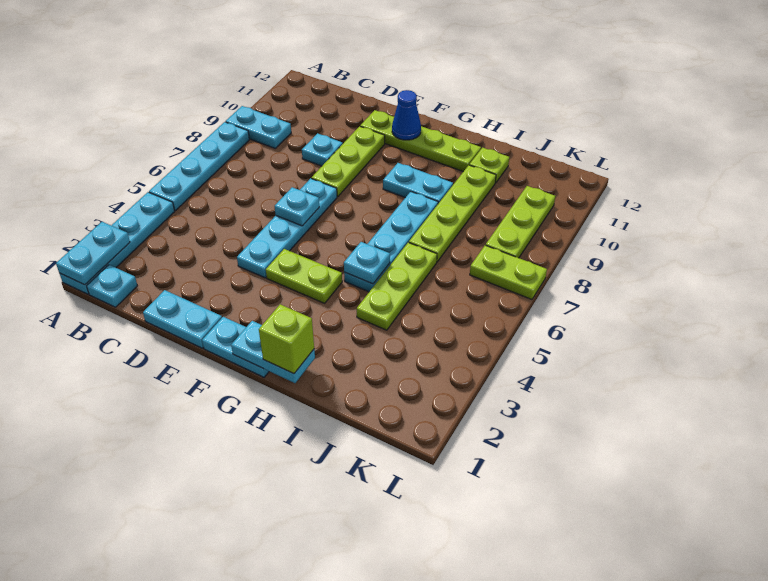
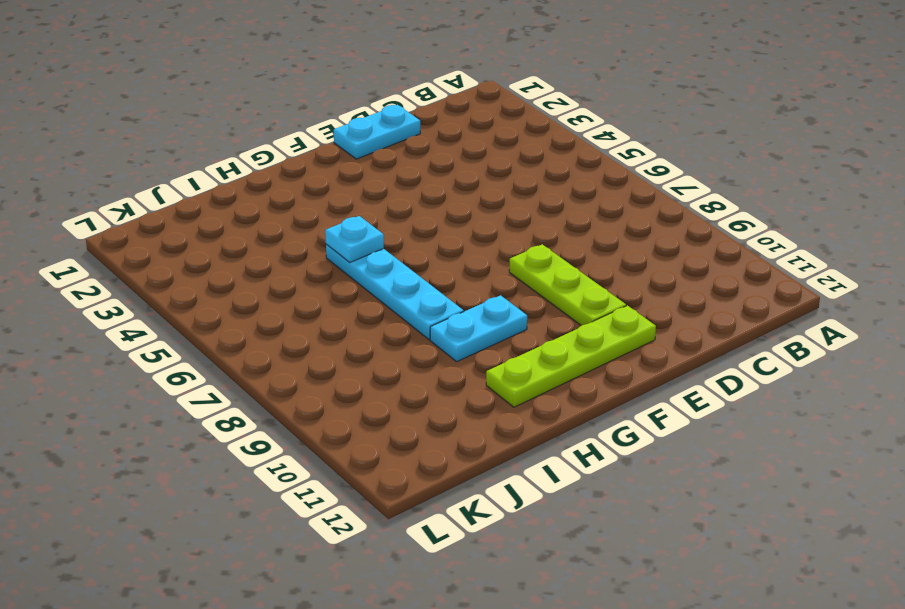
none -> cyan plate A1:A4 level 1
none -> cyan plate A5:A8 level 1
none -> cyan plate A9:B9 level 1

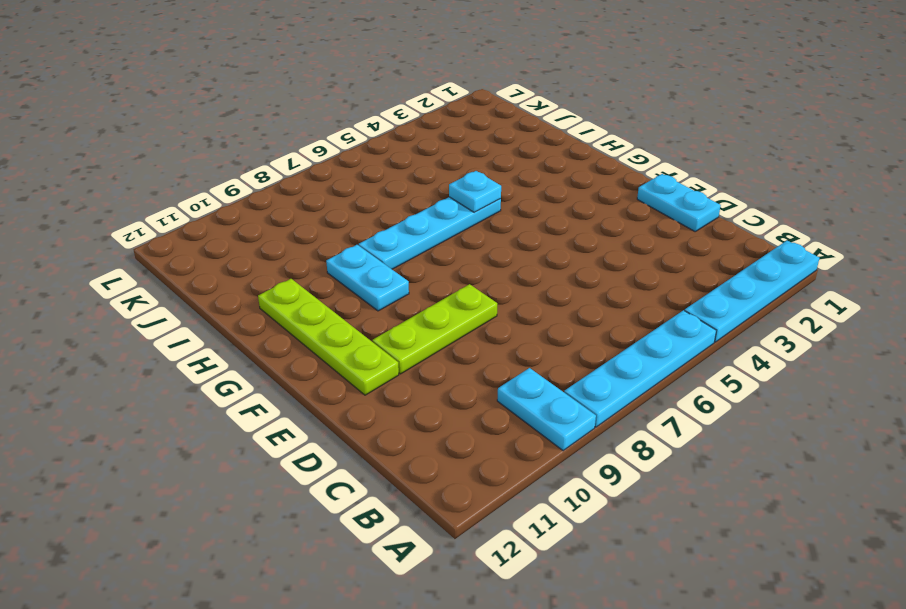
none -> cyan plate B1 level 1
none -> cyan plate D9 level 1
none -> cyan plate E4:E7 level 1

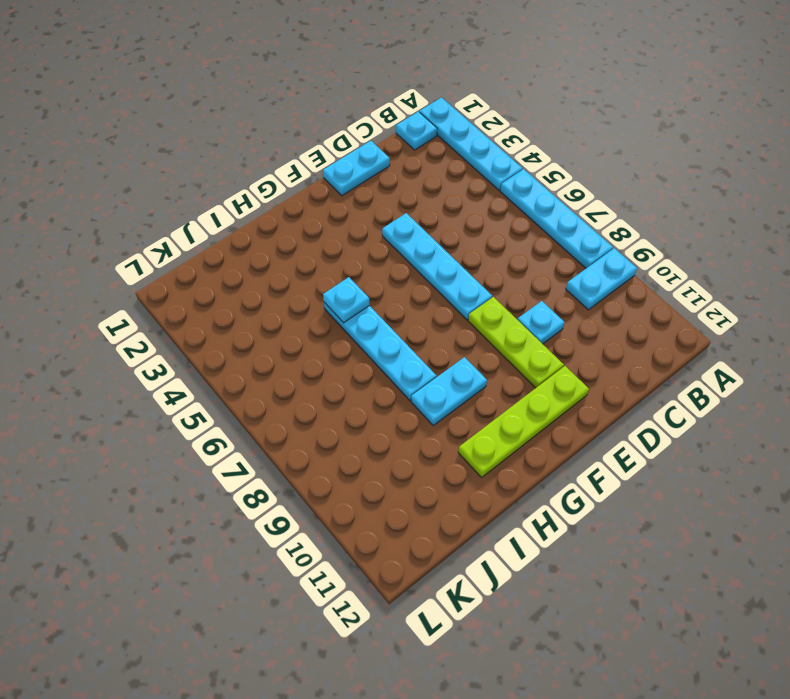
none -> cyan plate F1:G1 level 1
none -> lime plate F4:G4 level 1
none -> lime plate I4:I6 level 1

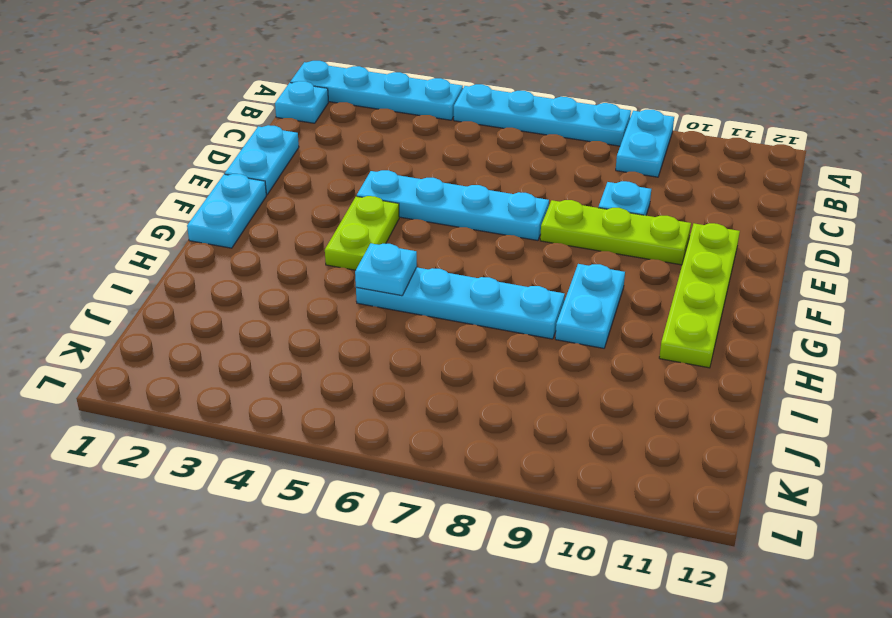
none -> lime plate I4:I6 level 1
none -> lime plate I7:I10 level 1
none -> lime plate I11 level 1

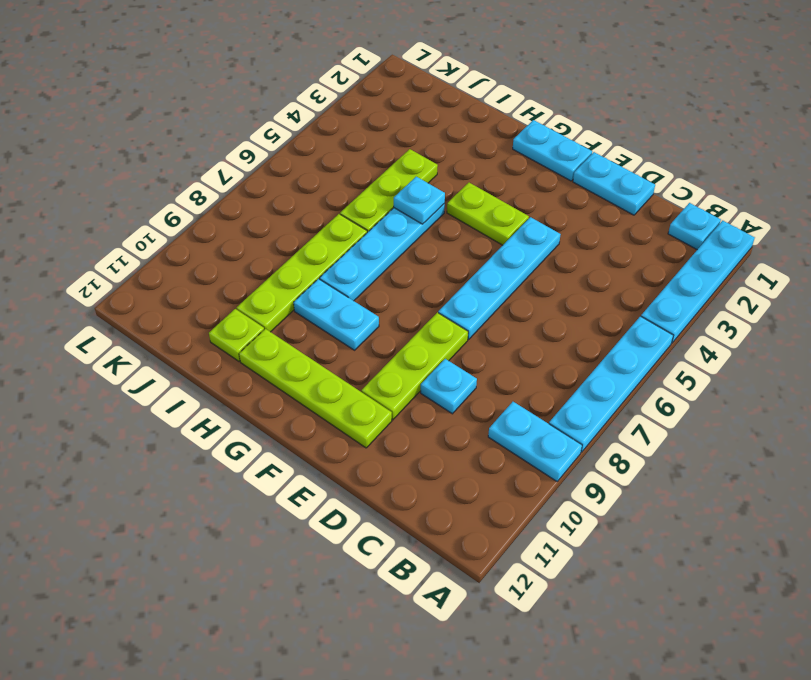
none -> lime plate K7:L7 level 1
none -> lime plate K8:K10 level 1
none -> cyan plate A1:A2 level 2

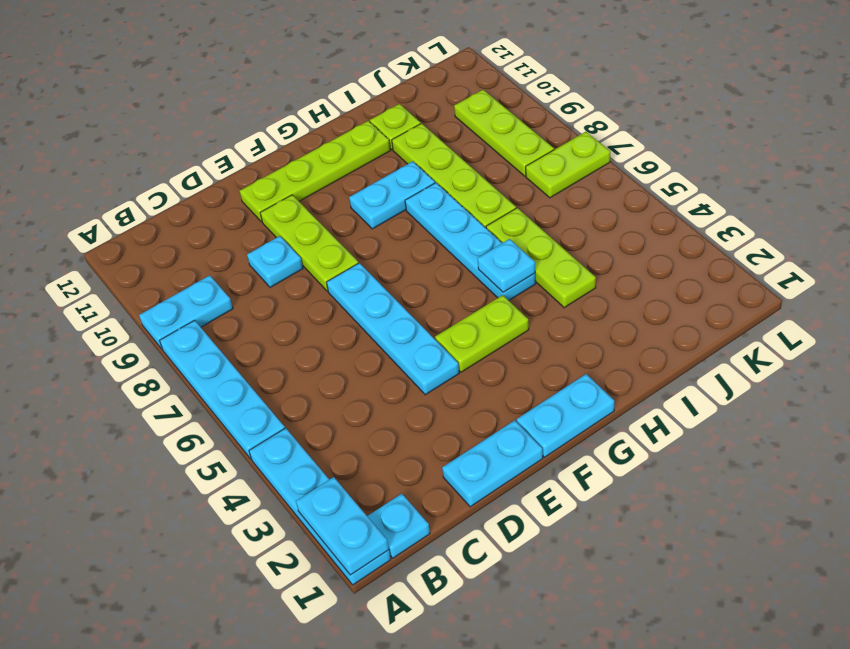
none -> cyan plate E6 level 2
none -> blue cone F11 level 2
none -> cyan plate G1:H1 level 2

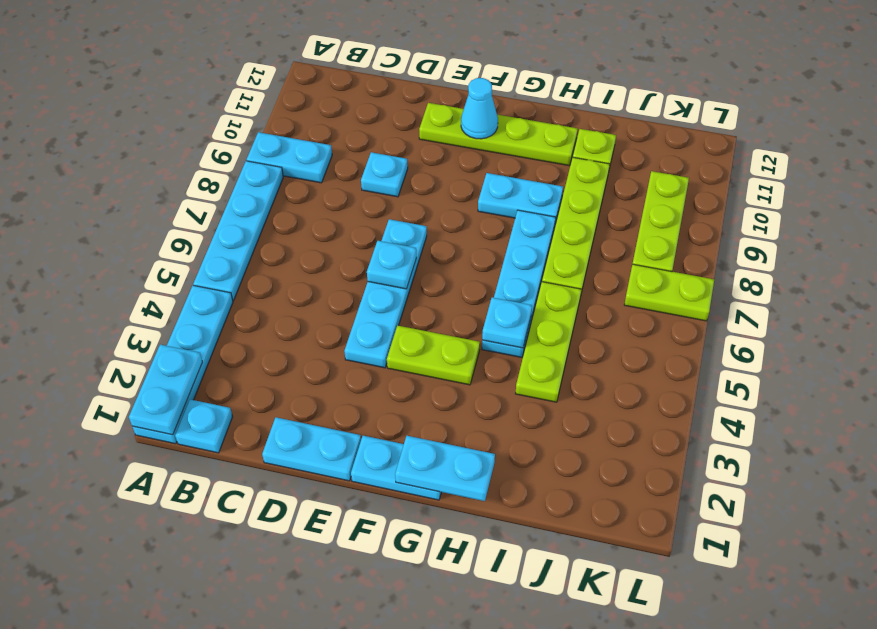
cyan cone F11 level 2 -> blue cone F11 level 2
none -> lime plate E8:E10 level 1
none -> lime brick H1 level 3

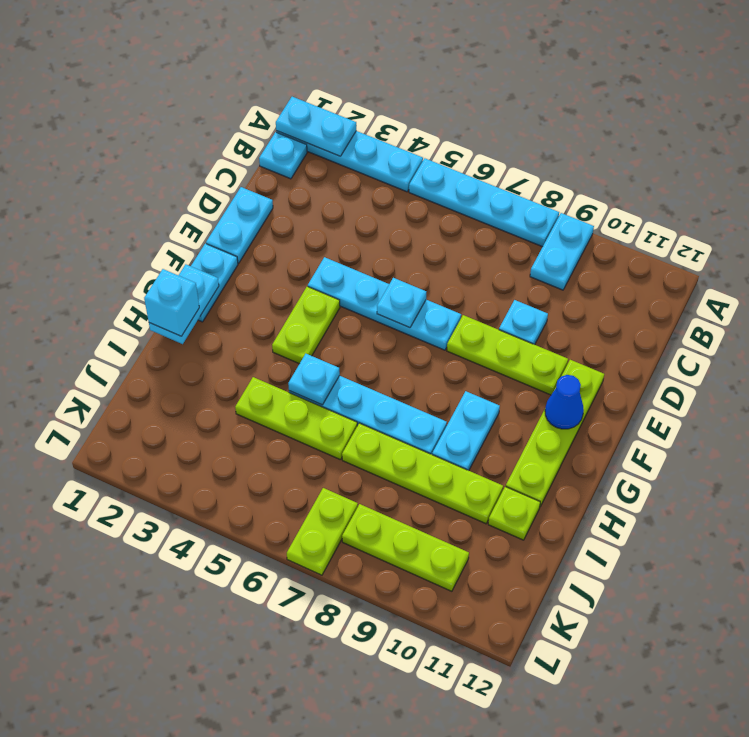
cyan brick H1 level 3 -> lime brick H1 level 3

